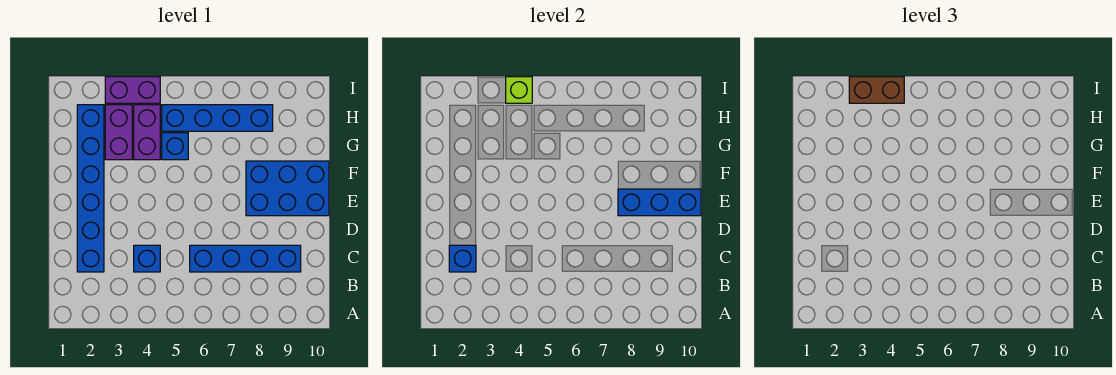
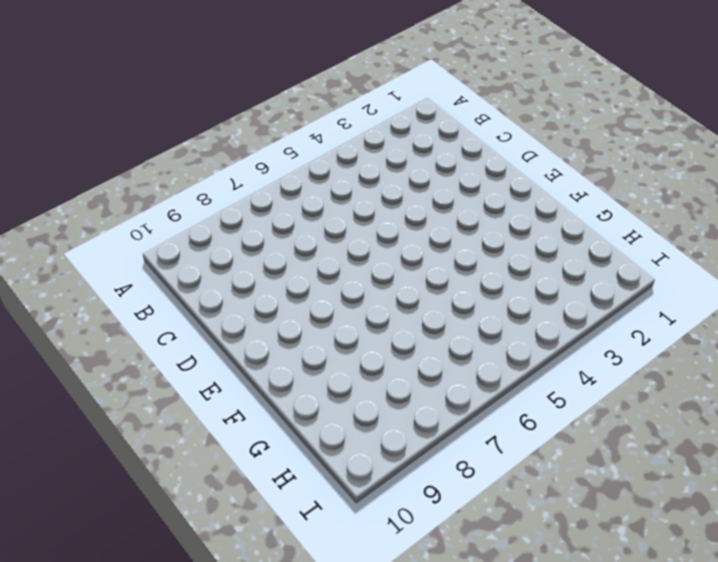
none -> blue brick C2:H2 level 1
none -> blue brick C4 level 1
none -> blue brick C6:C9 level 1

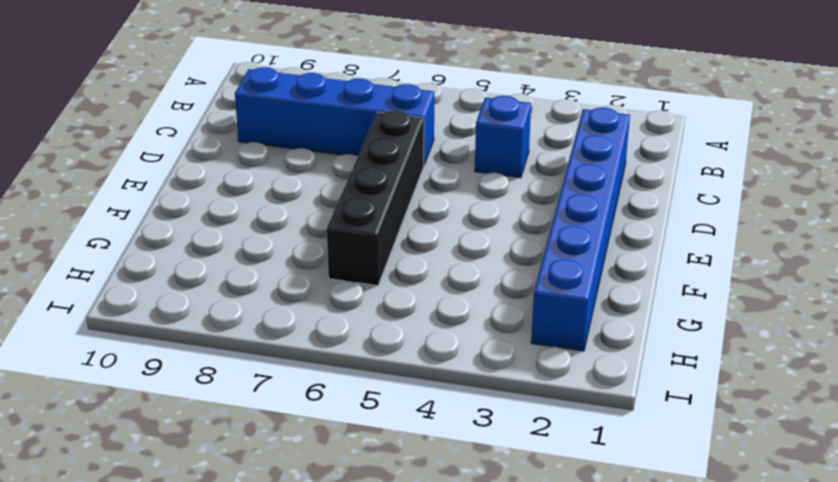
black brick D6:G6 level 1 -> none
none -> blue brick E8:F10 level 1
none -> purple brick G3:H3 level 1
none -> purple brick G4:H4 level 1

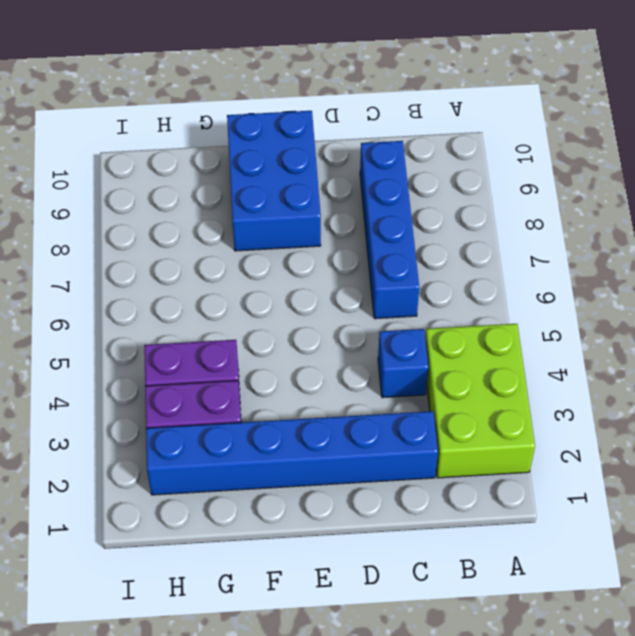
lime brick A2:B4 level 1 -> none
none -> blue brick G5 level 1
none -> blue brick H5:H8 level 1
none -> purple brick I3:I4 level 1

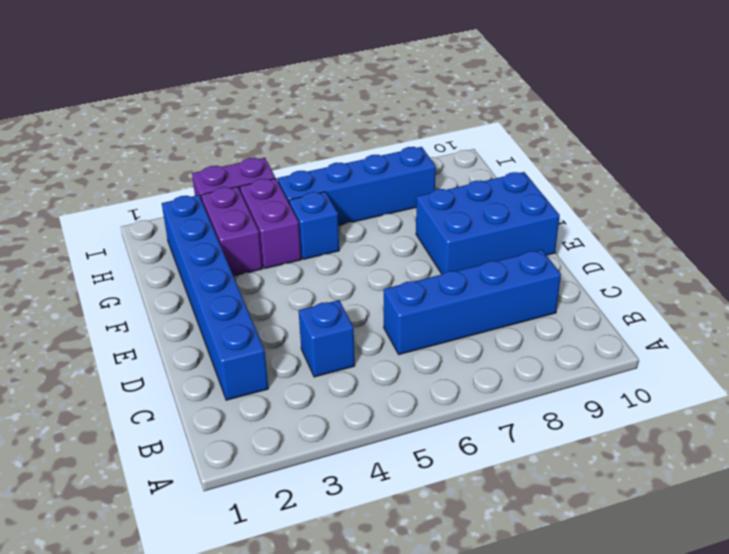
none -> blue brick C2 level 2
none -> blue brick E8:E10 level 2
none -> lime brick I4 level 2

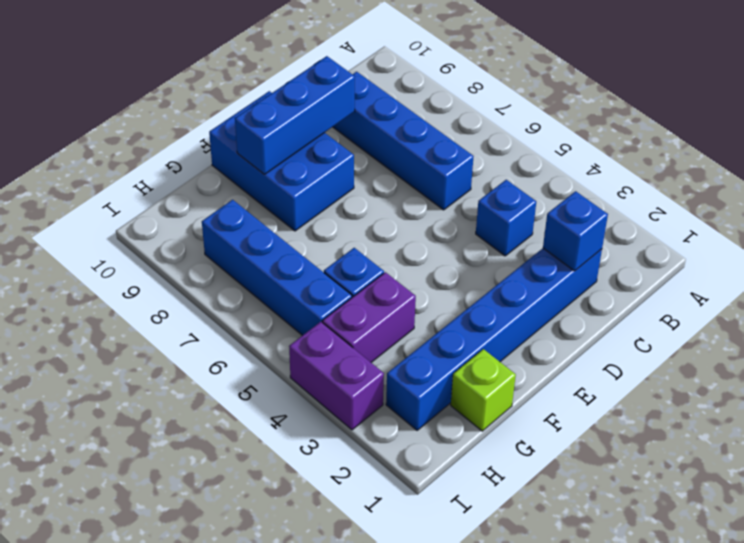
blue brick D9:F9 level 2 -> blue brick E8:E10 level 2
lime brick G1 level 1 -> lime brick I4 level 2
none -> purple brick G3:H3 level 1
none -> brown brick I3:I4 level 3

